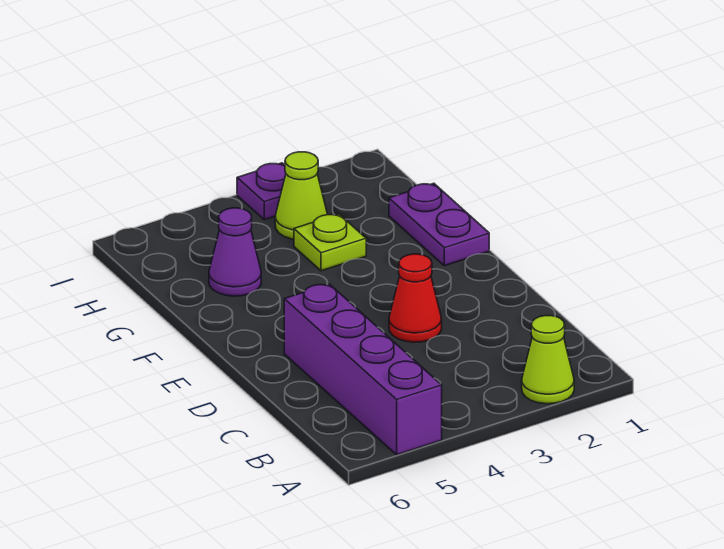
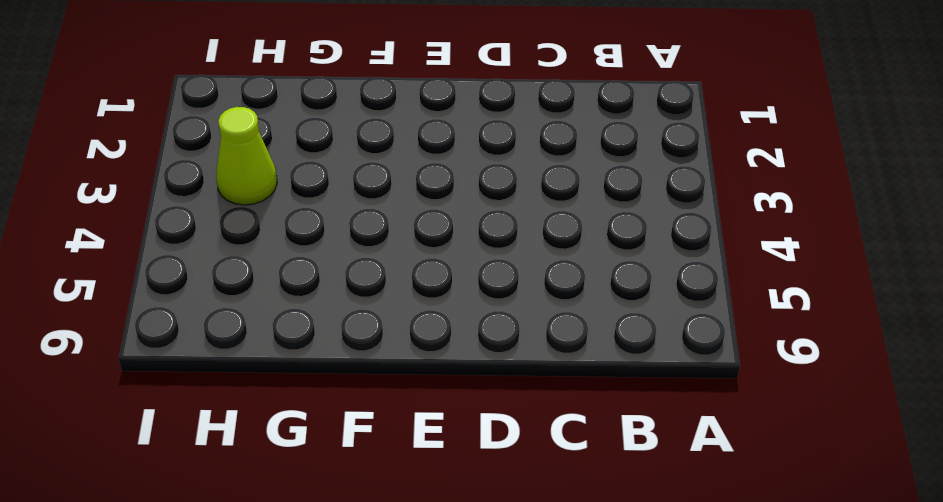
none -> lime cone A2 level 1
none -> purple brick A5:D5 level 1

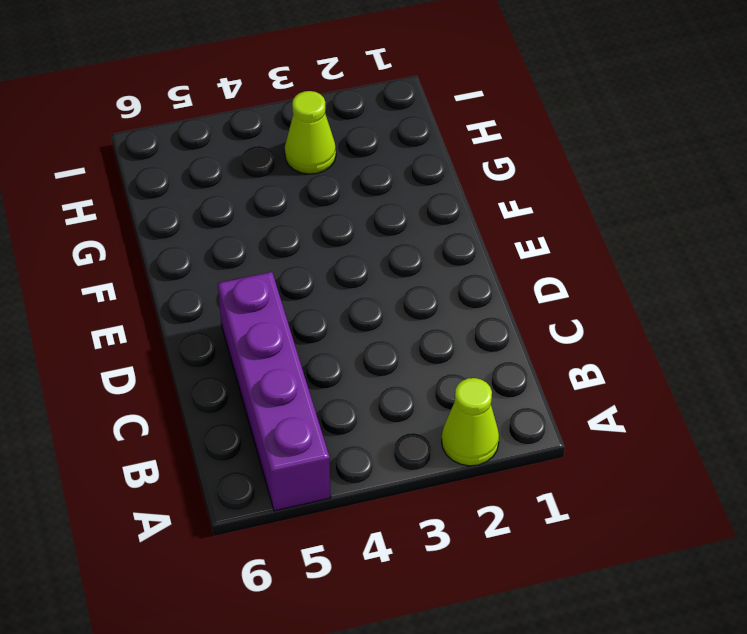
none -> red cone D3 level 1
none -> purple plate F1:G1 level 1

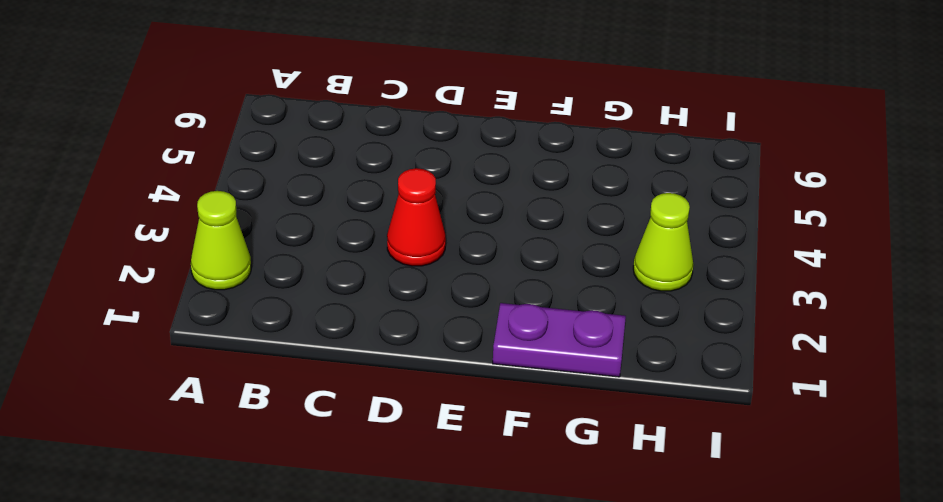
none -> purple brick A5:D5 level 1
none -> lime plate G3 level 1

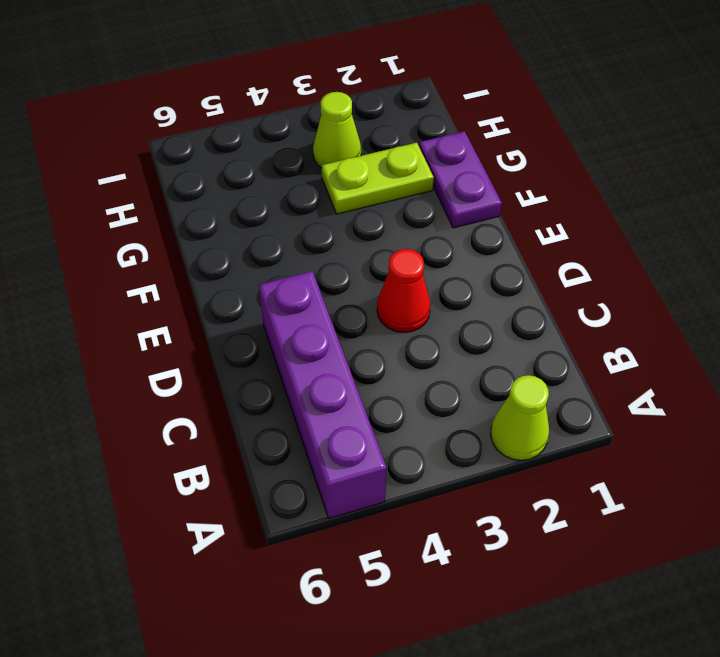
lime plate G2:G3 level 1 -> lime plate G3 level 1
none -> purple cone G5 level 1
none -> purple plate I3 level 1

